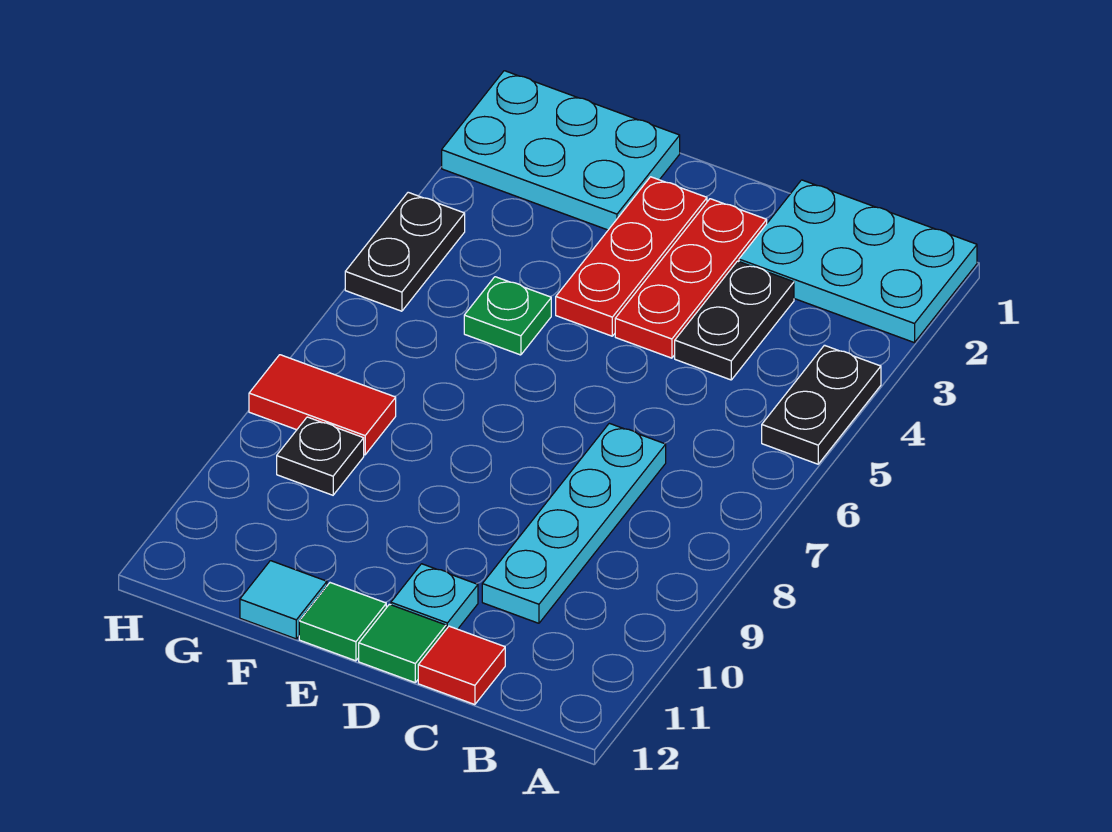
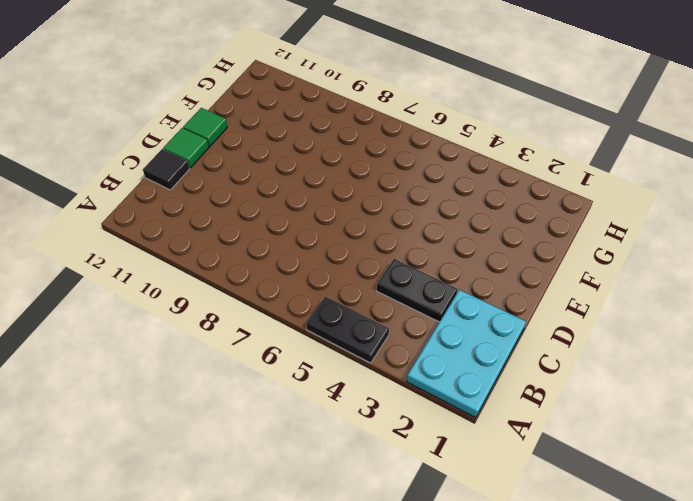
black tile C12 level 1 -> red tile C12 level 1
none -> cyan plate C7:C10 level 1
none -> red plate D2:D4 level 1
none -> cyan plate D11 level 1

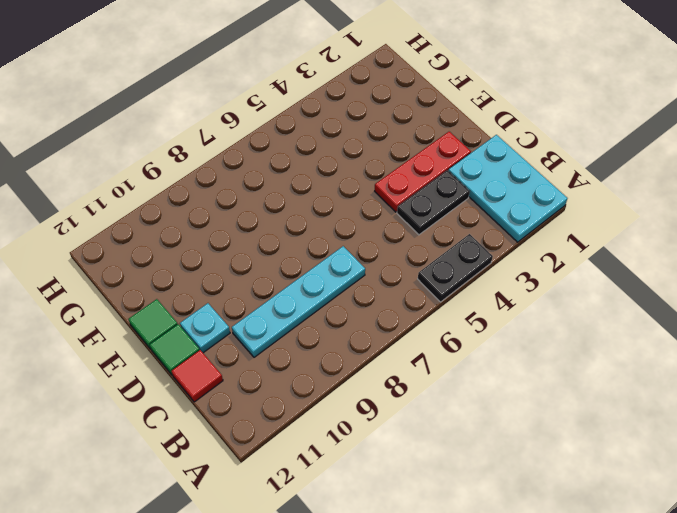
none -> red plate E2:E4 level 1
none -> cyan plate F1:H2 level 1
none -> green plate F5 level 1

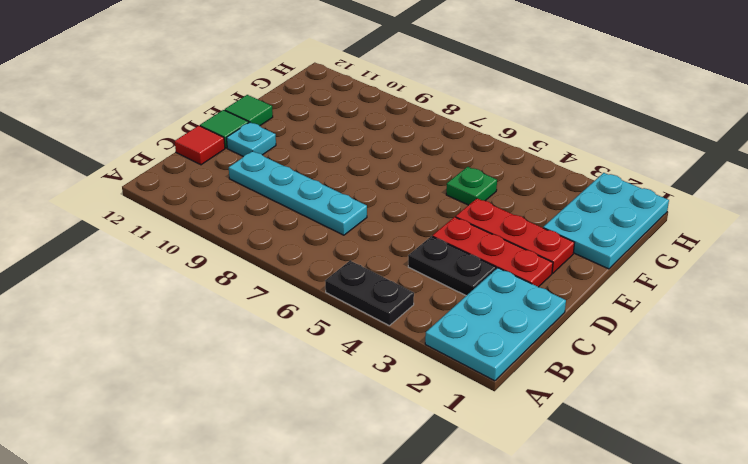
none -> cyan tile F12 level 1
none -> red tile G8:H8 level 1
none -> black plate G9 level 1

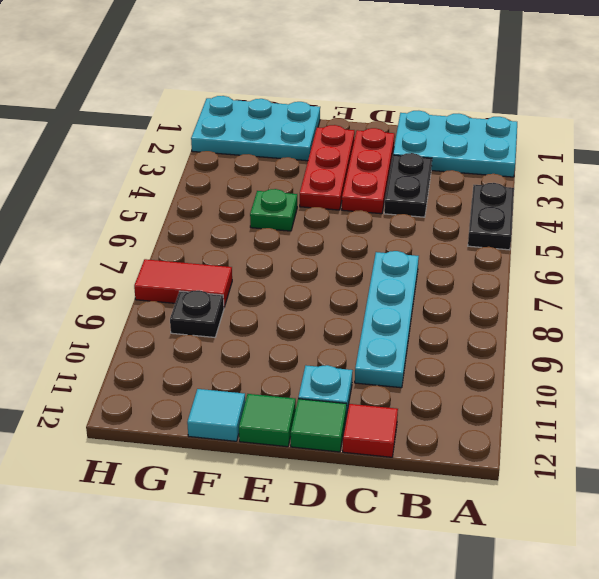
none -> black plate H4:H5 level 1

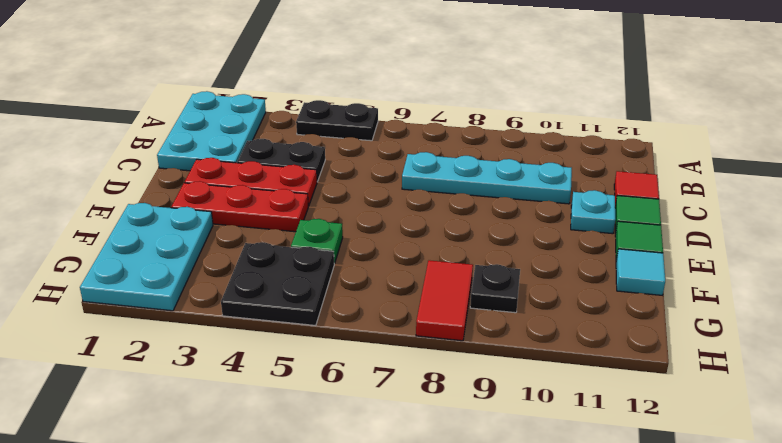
black plate G4:H5 level 1 -> black plate H4:H5 level 1

